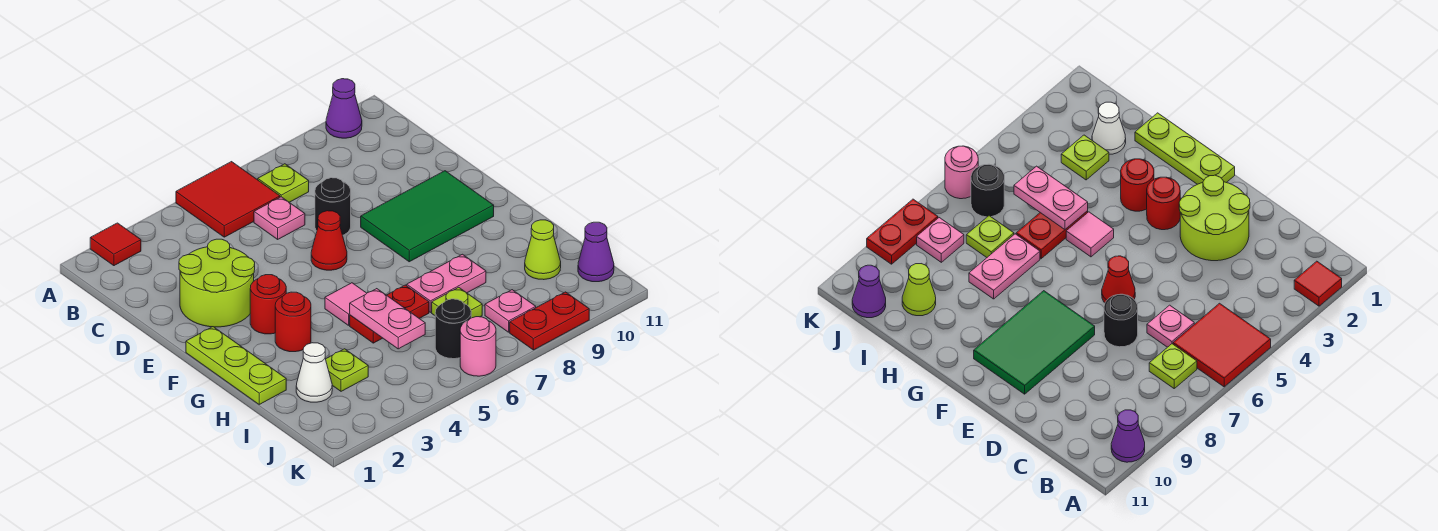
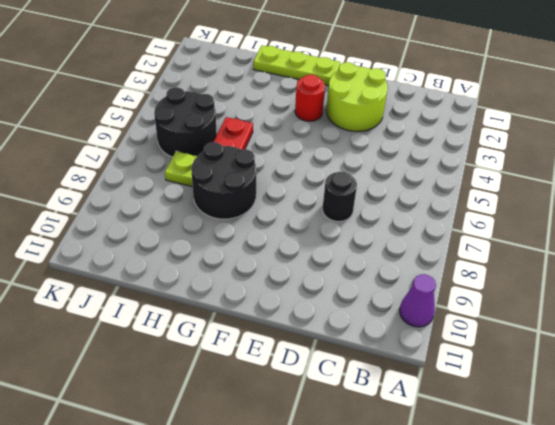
black round brick G7:H8 level 1 -> pink plate H7:H8 level 1
black round brick I5:J6 level 1 -> black round brick J6 level 1
none -> red tile A2 level 1
none -> red tile A5:B6 level 1
none -> lime plate B7 level 1

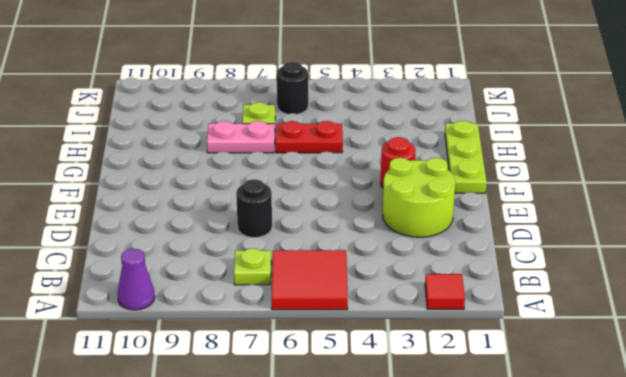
none -> pink plate C6 level 1
none -> red cone E6 level 1
none -> green tile E8:F10 level 1

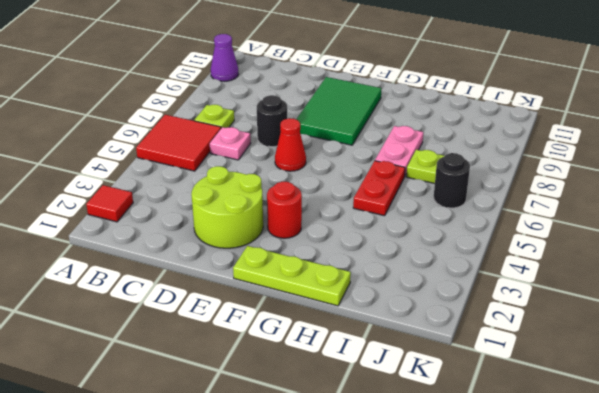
none -> red round brick G3 level 1
none -> pink tile G5 level 1
none -> white cone I2 level 1

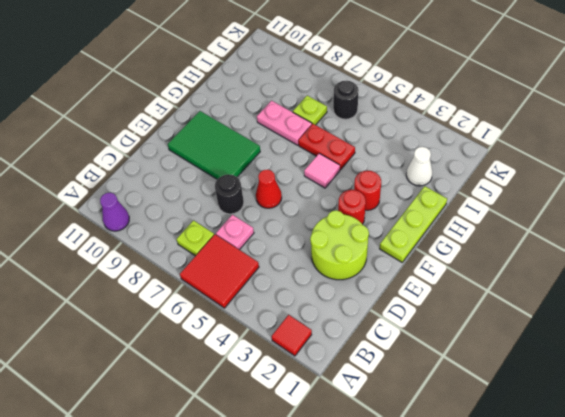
none -> lime plate I3 level 1
none -> lime cone I10 level 1
none -> pink plate J8 level 1

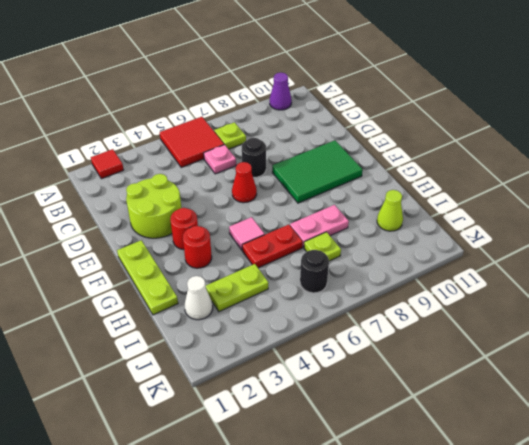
lime plate I3:I4 level 1 -> lime plate I3 level 1
none -> pink plate J8 level 1
none -> purple cone J11 level 1
none -> pink round brick K6 level 1

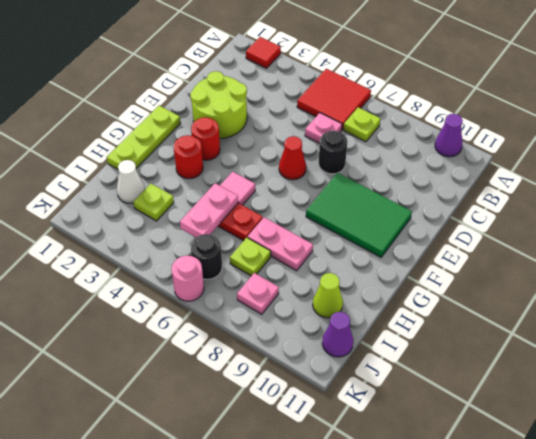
none -> red plate K8:K9 level 1

